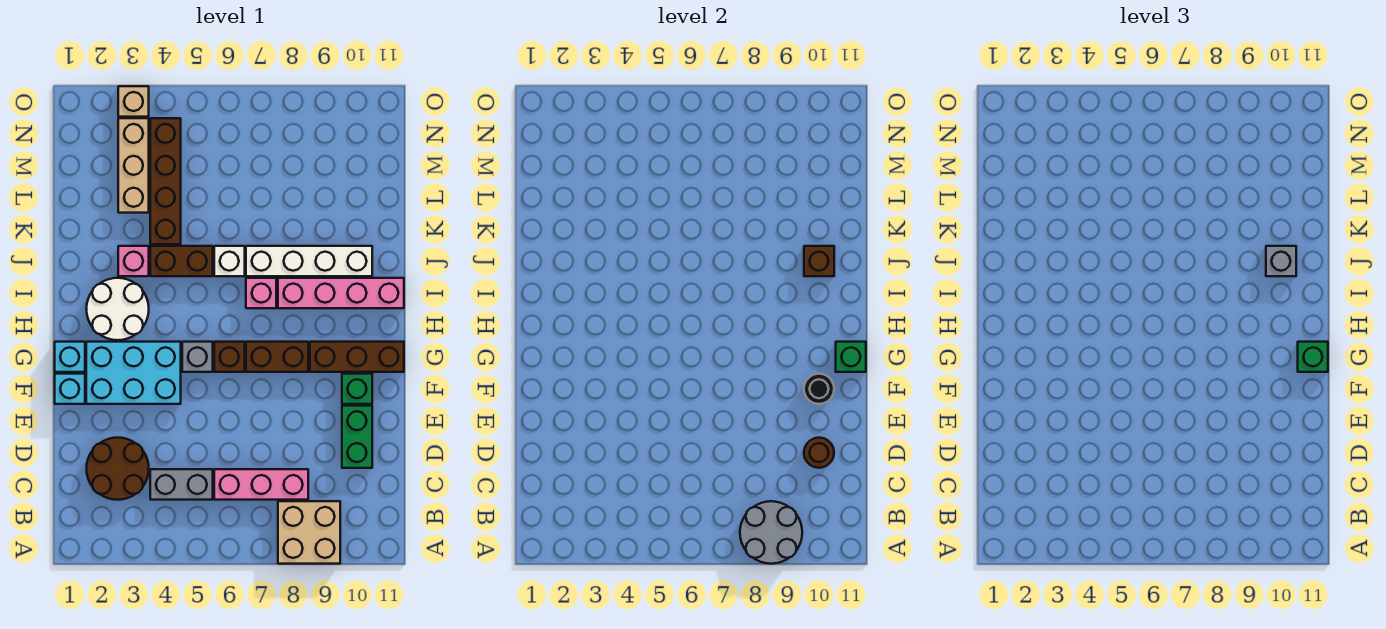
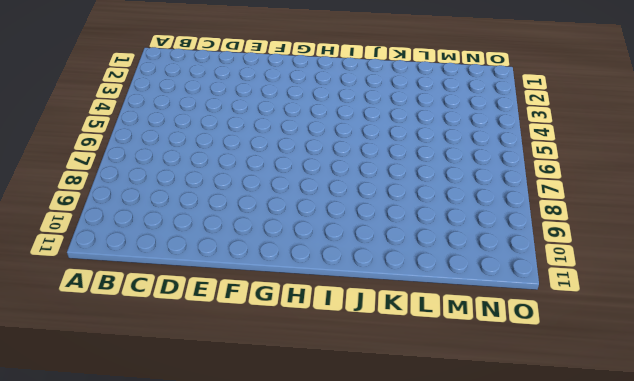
none -> tan brick A8:B9 level 1
none -> brown round brick C2:D3 level 1
none -> grey brick C4:C5 level 1
none -> pink brick C6:C8 level 1

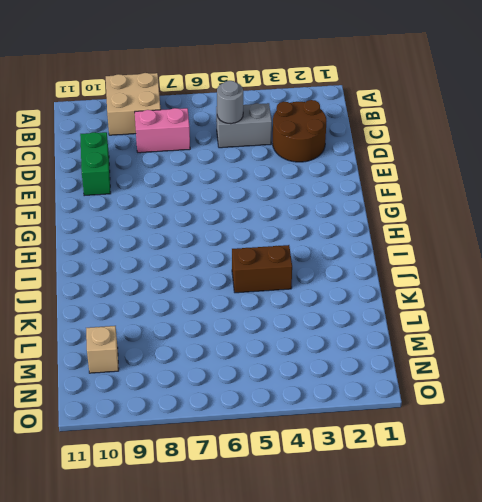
grey round brick C5 level 2 -> none
pink brick C7:C8 level 1 -> pink brick C6:C8 level 1
tan brick M10 level 1 -> tan brick O3 level 1
none -> cyan brick F1 level 1
none -> cyan brick F2:G4 level 1
none -> green brick F10 level 1
none -> cyan brick G1 level 1

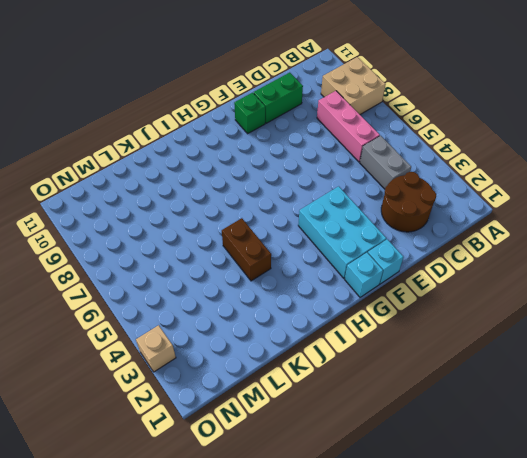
none -> grey brick G5 level 1
none -> brown brick G6 level 1
none -> brown brick G7:G8 level 1
none -> brown brick G9:G11 level 1

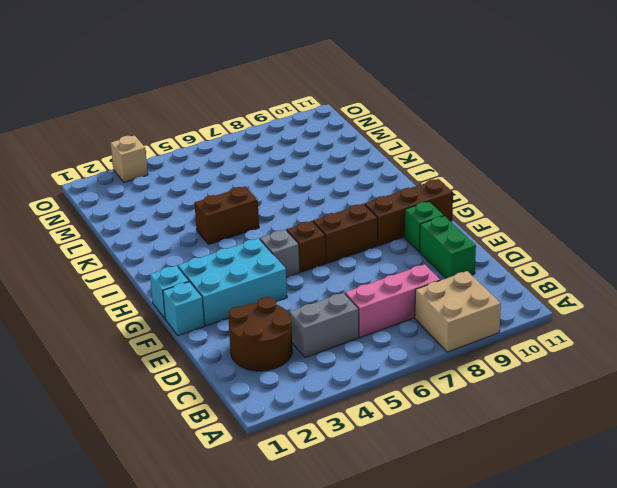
none -> white round brick H2:I3 level 1
none -> pink brick I7 level 1
none -> pink brick I8:I11 level 1
none -> pink brick J3 level 1

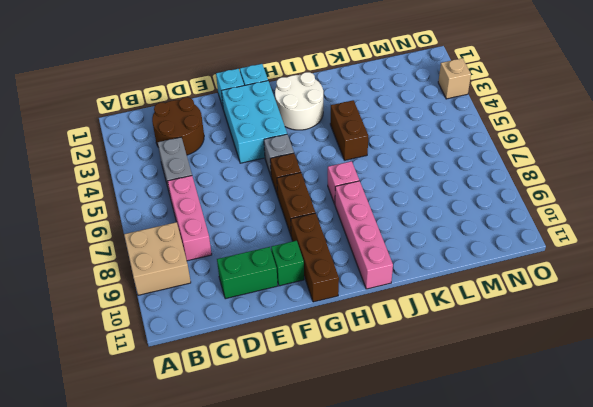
none -> pink brick J3 level 1
none -> white brick J6 level 1
none -> white brick J7:J10 level 1
none -> brown brick K4:N4 level 1

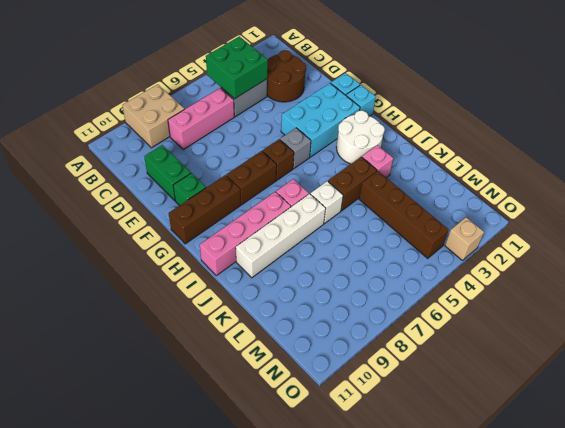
green brick B4:C5 level 2 -> none
none -> tan brick L3:N3 level 1
none -> grey round brick A8:B9 level 2
none -> brown round brick D10 level 2
none -> black round brick F10 level 2

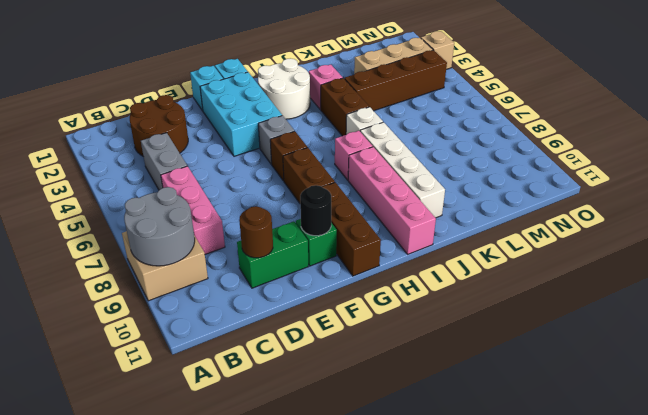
none -> green brick G11 level 2
none -> brown brick J10 level 2
none -> green brick G11 level 3
none -> grey brick J10 level 3

